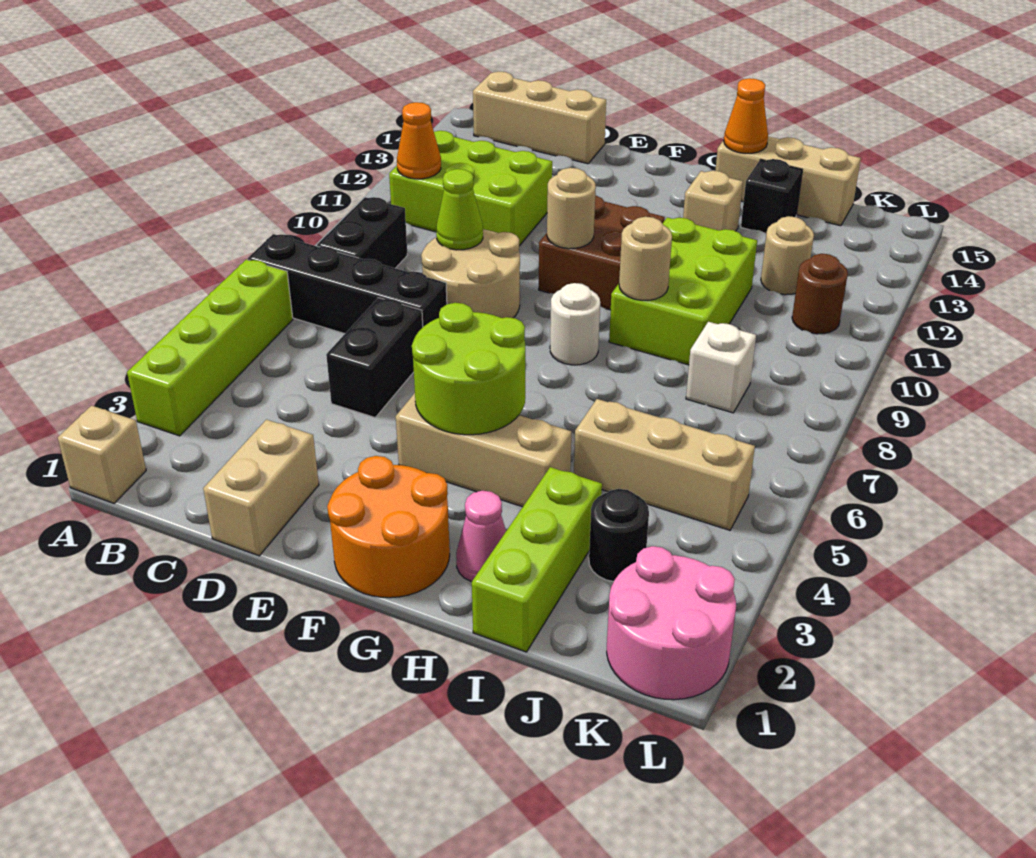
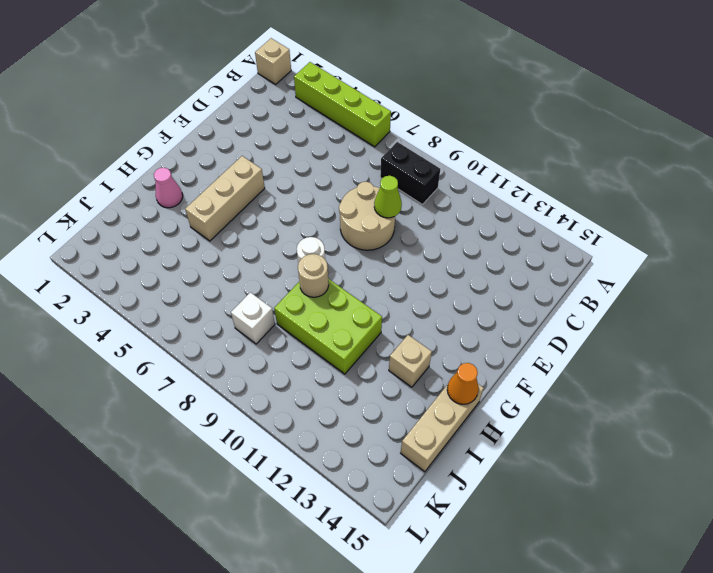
none -> black brick A7:D7 level 1
none -> lime brick B11:D12 level 1
none -> tan brick B15:D15 level 1
none -> tan brick D1:D2 level 1

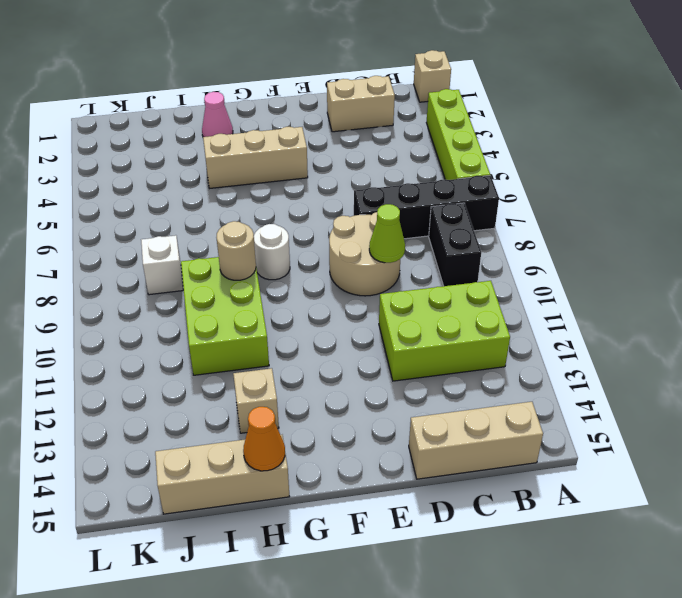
tan brick C2:D2 level 1 -> tan brick D1:D2 level 1
none -> black brick D5:D6 level 1
none -> orange round brick F1:G2 level 1
none -> brown brick F10:G11 level 1
none -> lime brick I1:I3 level 1

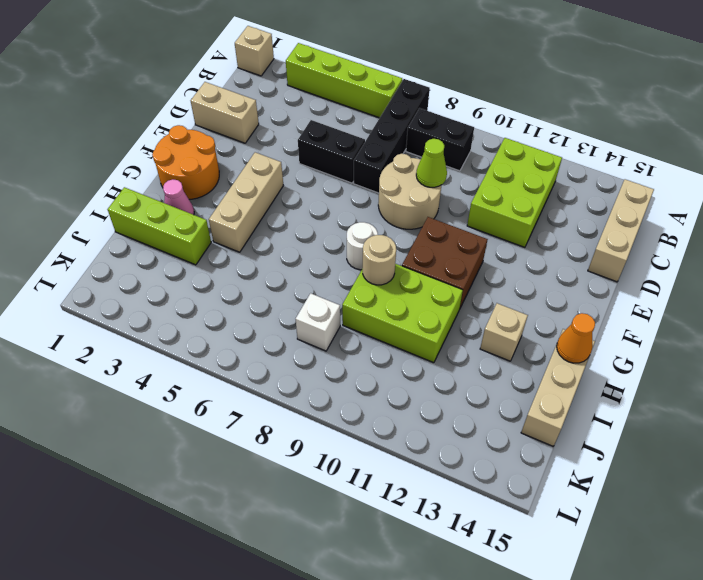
none -> tan brick I5:K5 level 1
none -> black brick I14 level 1
none -> black round brick J3 level 1
none -> tan round brick J12 level 1

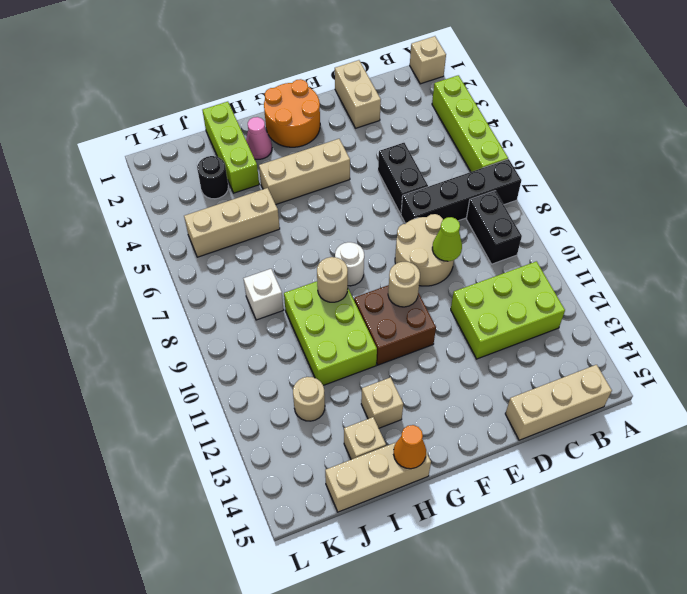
tan brick I14 level 1 -> black brick I14 level 1
none -> pink round brick K1:L2 level 1
none -> brown round brick K11 level 1
none -> orange cone B11 level 2
none -> lime round brick F4:G5 level 2

